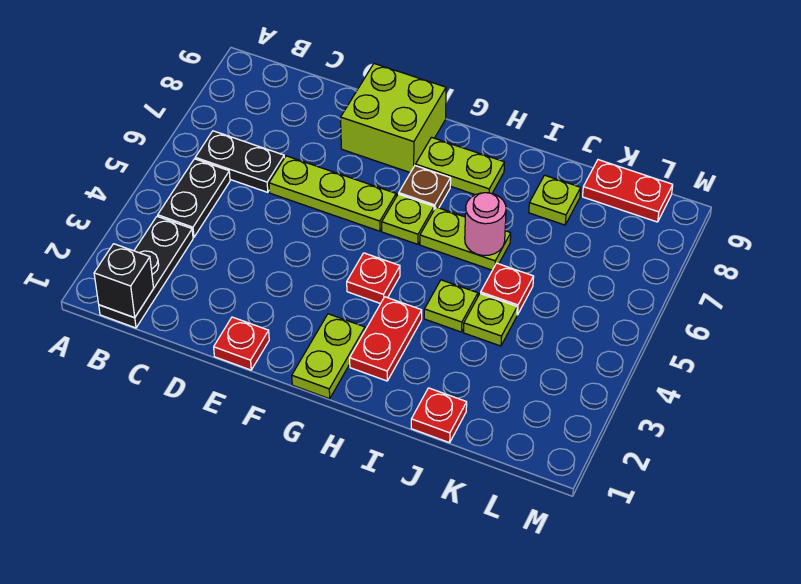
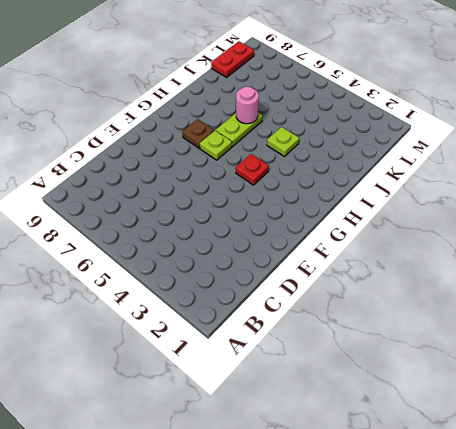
none -> black plate B1:B3 level 1
none -> black plate B4:B5 level 1
none -> black plate B6:C6 level 1

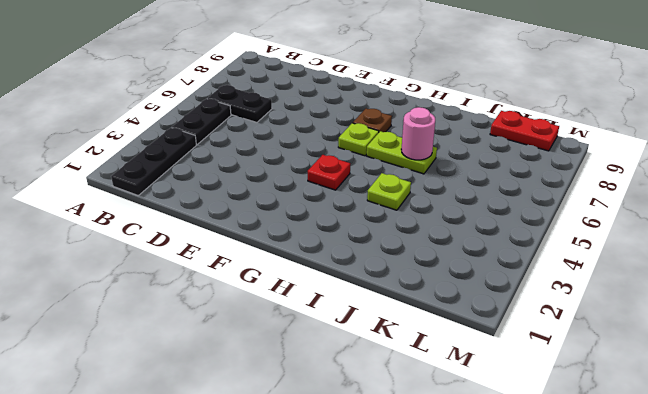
none -> lime plate D6:F6 level 1
none -> red plate E1 level 1
none -> lime brick E8:F9 level 1

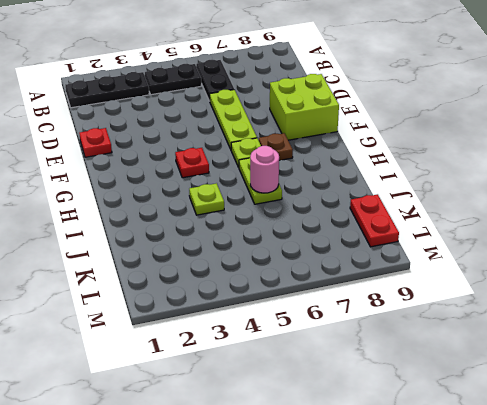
none -> lime plate G1:G2 level 1
none -> lime plate G8:H8 level 1
none -> red plate H2:H3 level 1

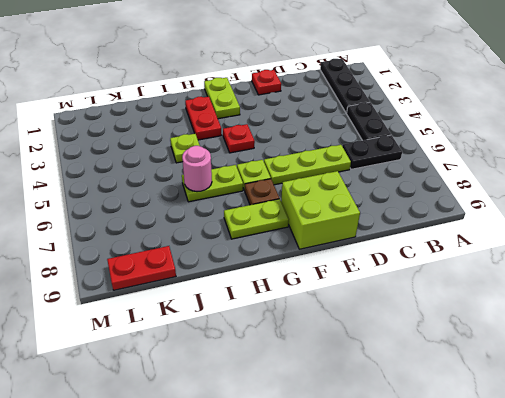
none -> red plate J1 level 1
none -> lime plate J4 level 1
none -> red plate J5 level 1

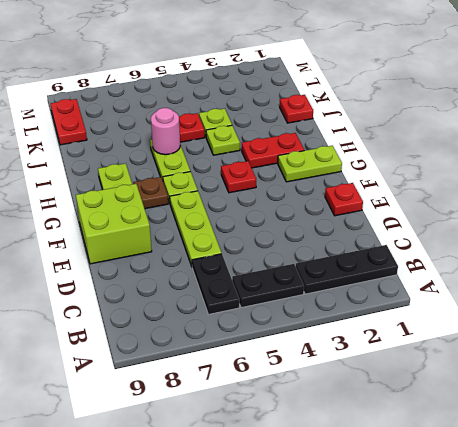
none -> lime plate J8 level 1
none -> black brick B1 level 2

